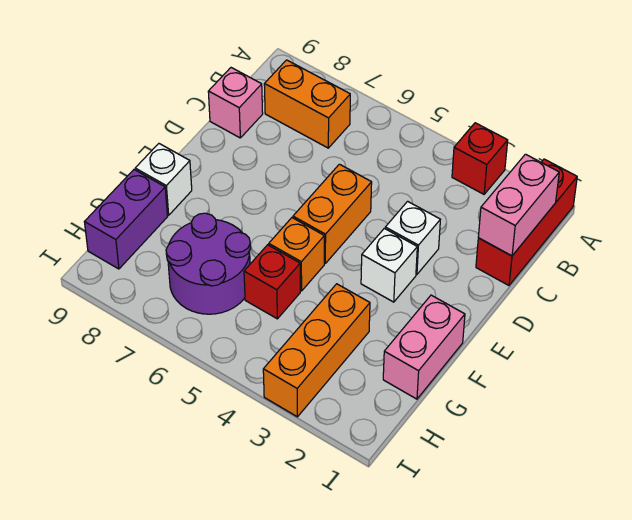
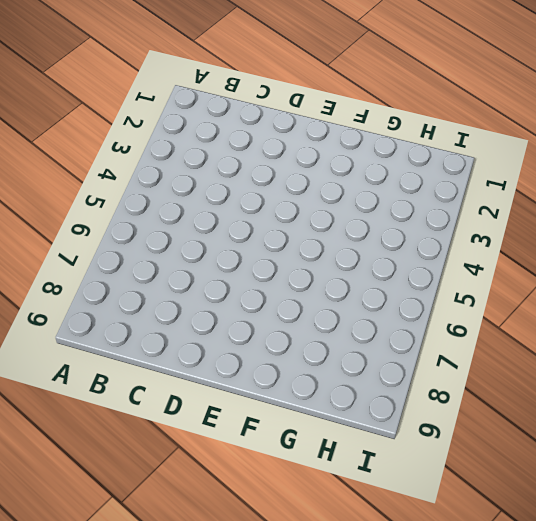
none -> red brick A1:C1 level 1
none -> red brick A3 level 1
none -> orange brick B7:B8 level 1

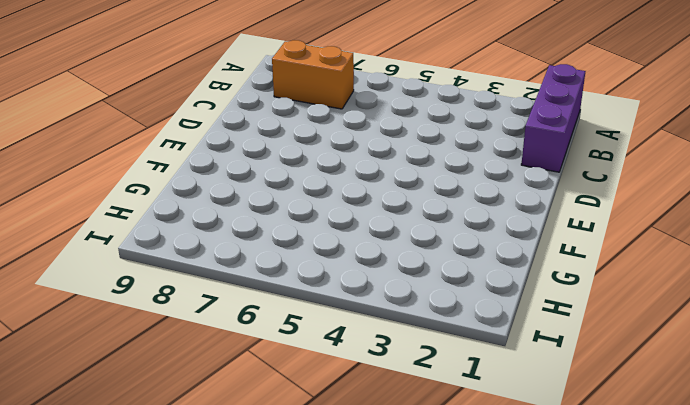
purple brick A1:C1 level 1 -> red brick A1:C1 level 1
none -> red brick A3 level 1
none -> pink brick C9 level 1
none -> white brick D3 level 1

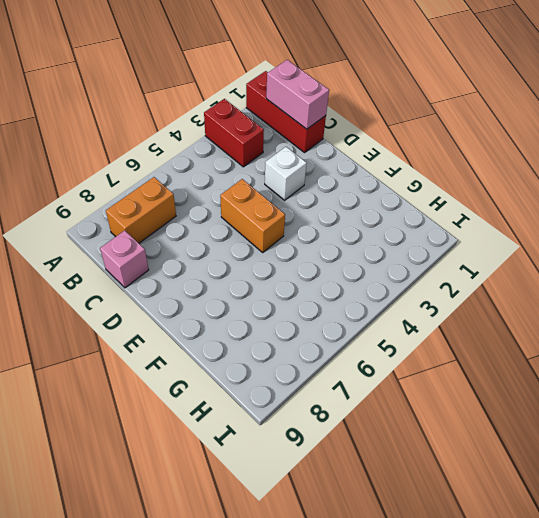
red brick A3:B3 level 1 -> red brick A3 level 1
none -> white brick E3 level 1
none -> pink brick F1:G1 level 1
none -> orange brick F5 level 1

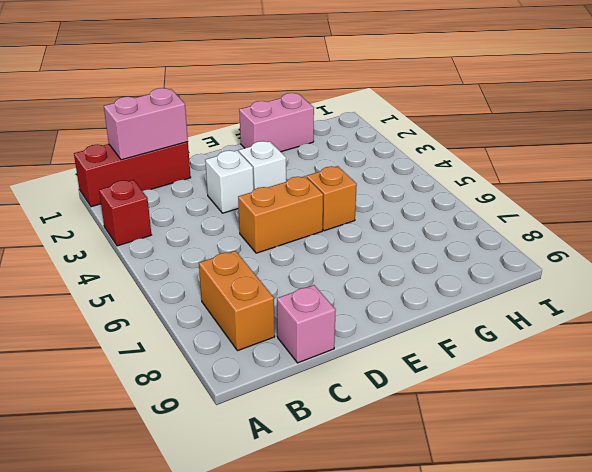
none -> white brick F9 level 1
none -> orange brick G3:I3 level 1
none -> red brick G5 level 1

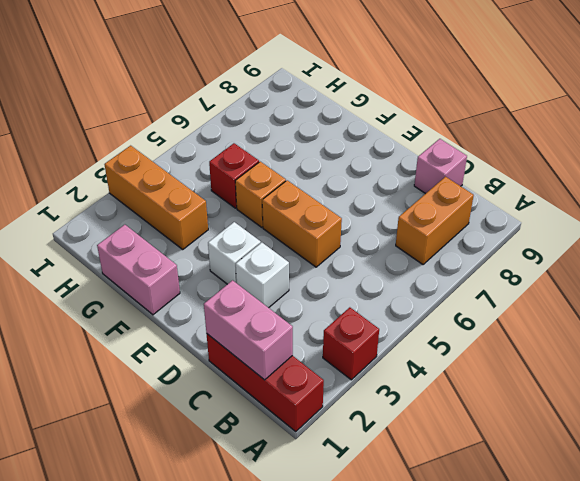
none -> white brick F9 level 1
none -> purple round brick G6:H7 level 1
none -> purple brick G9:H9 level 1

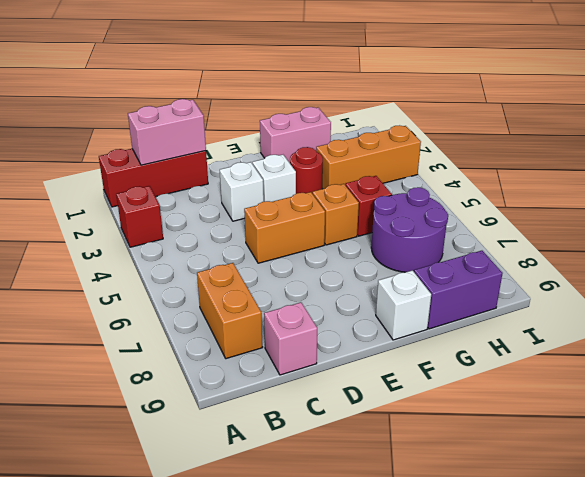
red round brick F3 level 1 -> none

